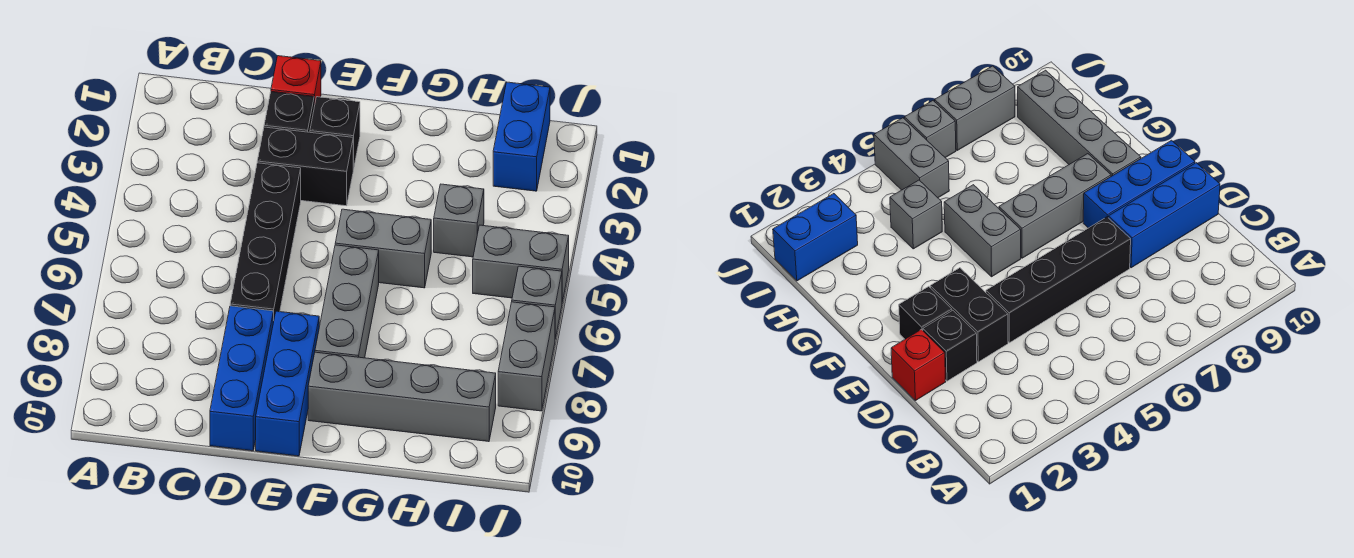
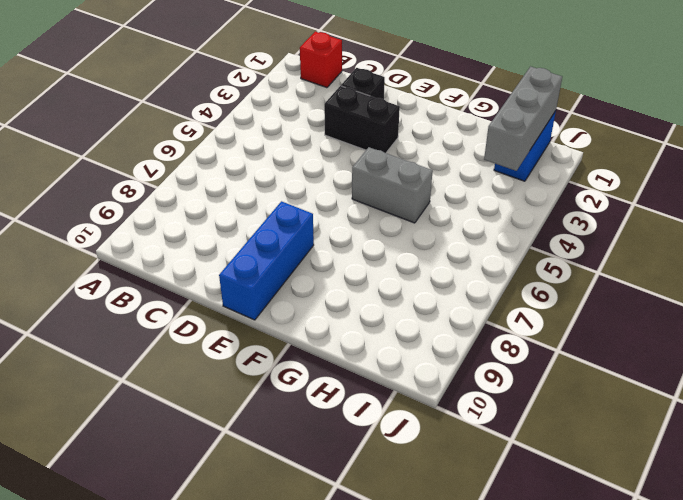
red brick B1 level 1 -> red brick D1 level 1
grey brick I1:I3 level 2 -> grey brick F6:F8 level 1
none -> black brick D4:D7 level 1
none -> blue brick D8:D10 level 1
none -> black brick E2 level 1

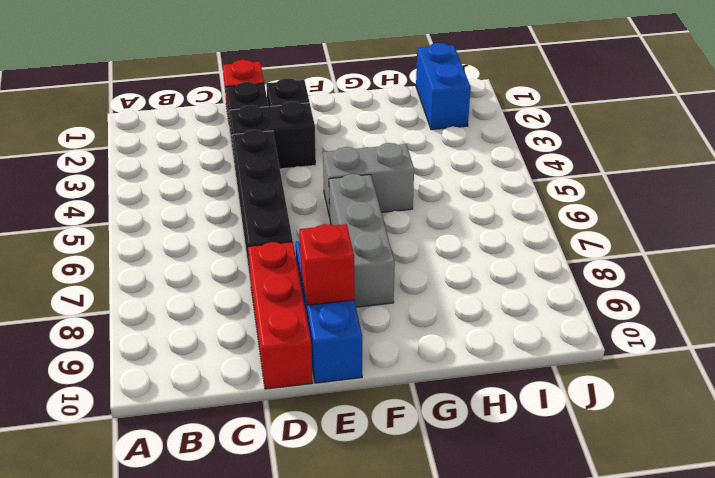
red brick D8:D10 level 1 -> blue brick D8:D10 level 1
red brick E9 level 2 -> none
none -> grey brick F9:I9 level 1
none -> grey brick H4 level 1
none -> grey brick I5:J5 level 1

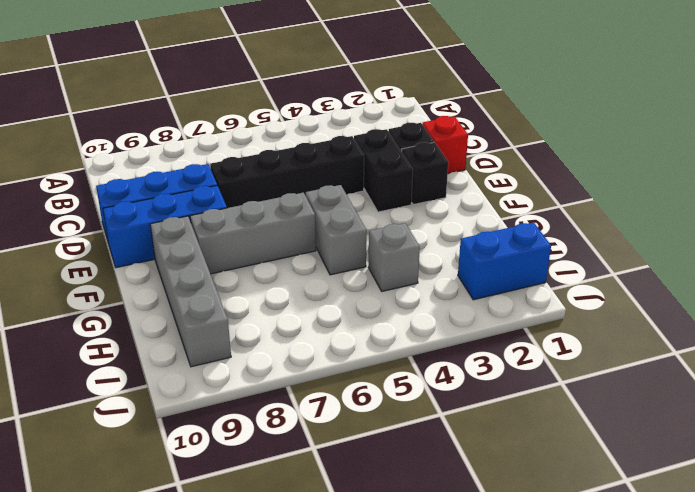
none -> grey brick I5:J5 level 1
none -> grey brick J6 level 1
none -> grey brick J7:J8 level 1

